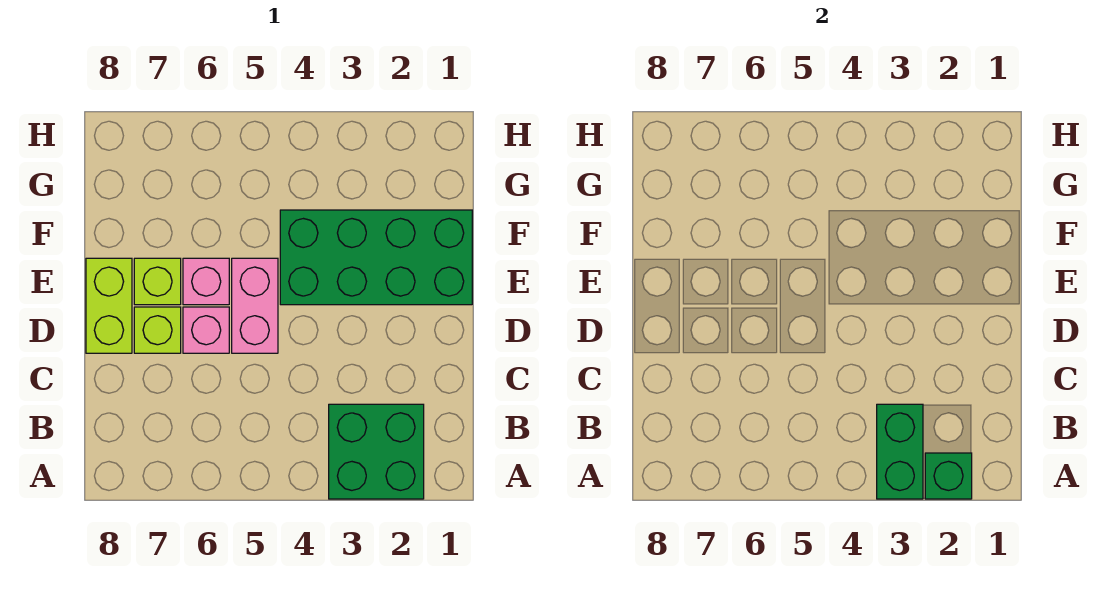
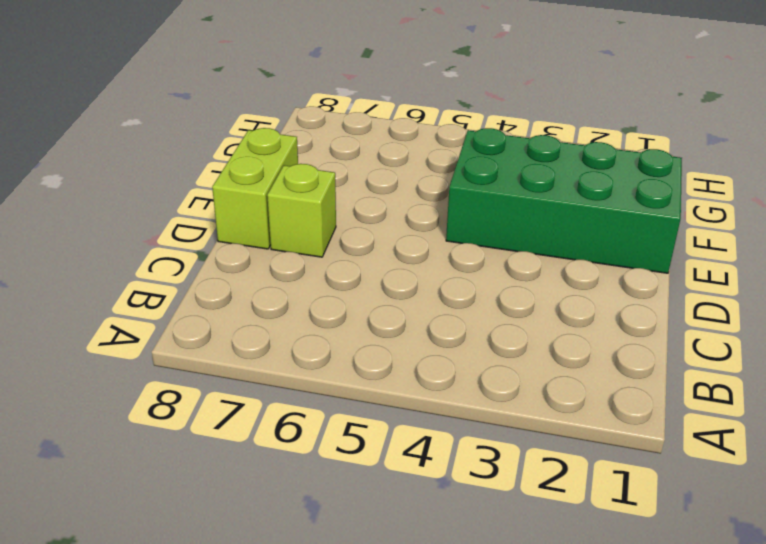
none -> green brick A2:B3 level 1
none -> pink brick D5:E5 level 1

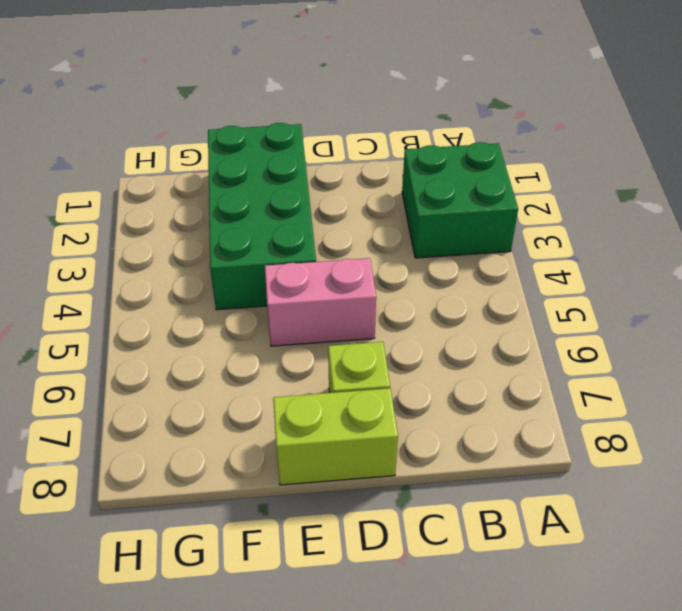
none -> pink brick D6 level 1
none -> pink brick E6 level 1

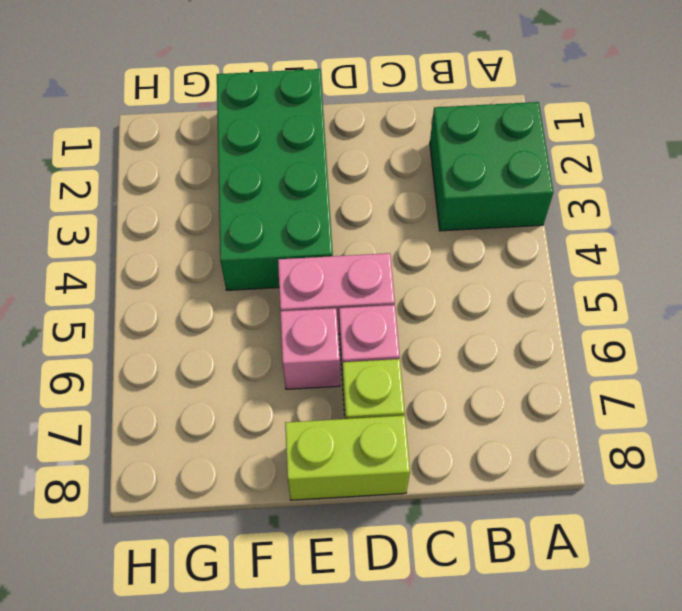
none -> lime brick E7 level 1
none -> green brick A2 level 2

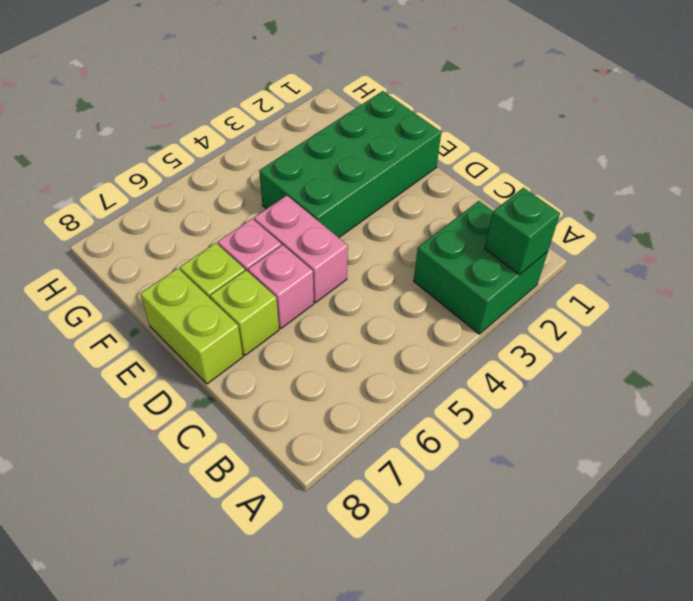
none -> green brick A3:B3 level 2

